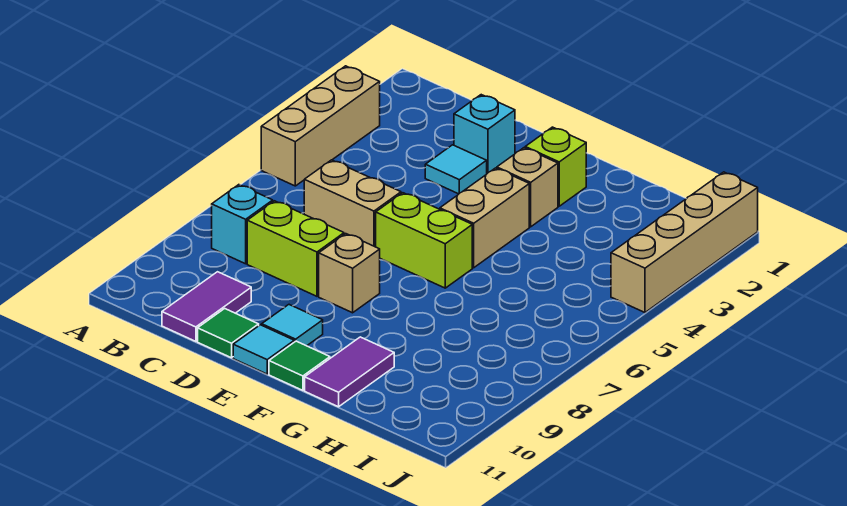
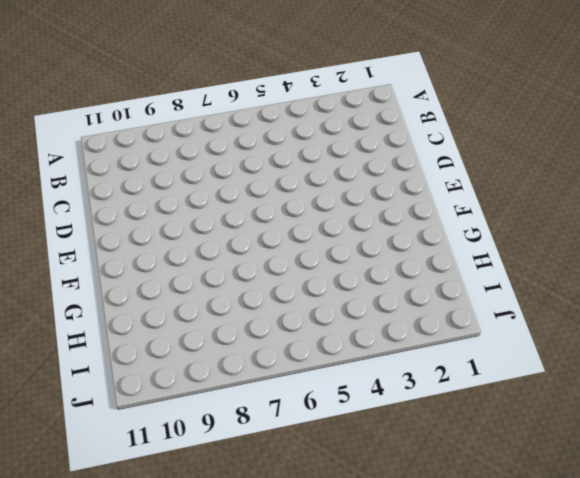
none -> tan brick A3:A5 level 1
none -> cyan brick B8 level 1
none -> tan brick C6:D6 level 1

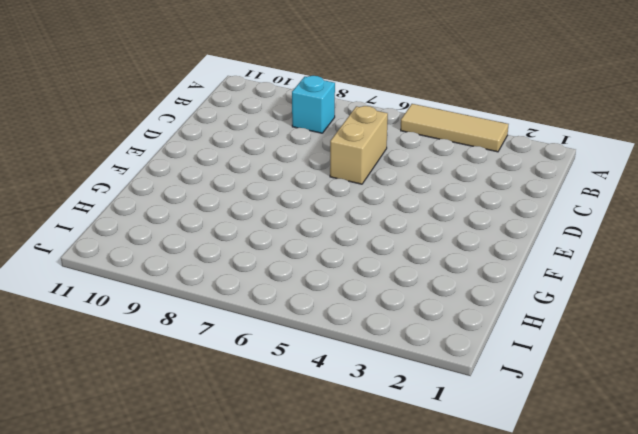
tan tile A3:A5 level 1 -> tan brick A3:A5 level 1
none -> lime brick C8:D8 level 1
none -> purple tile C10:C11 level 1
none -> cyan brick D2 level 1

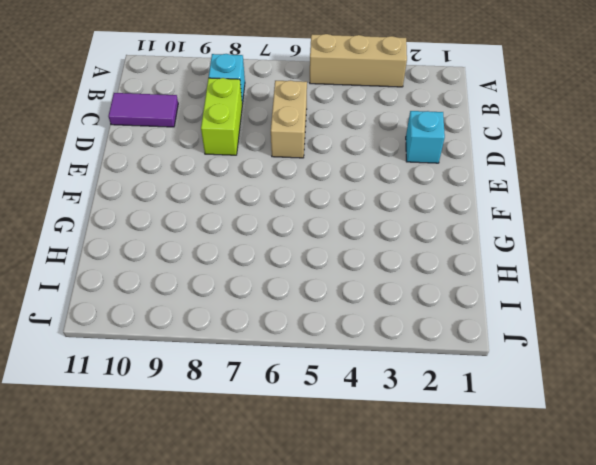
none -> cyan tile D3 level 1
none -> green tile D11 level 1
none -> lime brick E6:F6 level 1

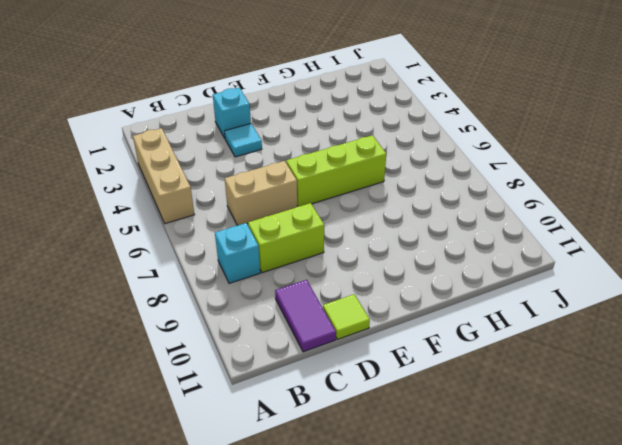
lime tile D11 level 1 -> green tile D11 level 1
lime brick E6:G6 level 1 -> lime brick E6:F6 level 1
none -> tan brick E8 level 1
none -> cyan tile E10 level 1
none -> cyan tile E11 level 1

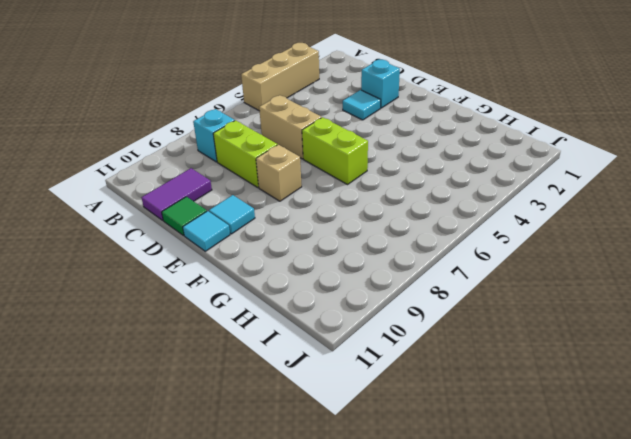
none -> lime brick F2 level 1
none -> tan brick F3 level 1
none -> tan brick F4:F5 level 1

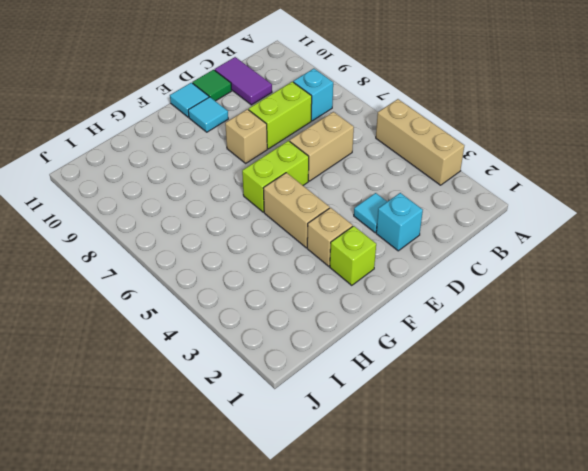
none -> green tile F11 level 1
none -> purple tile G10:G11 level 1
none -> tan brick J1:J4 level 1

